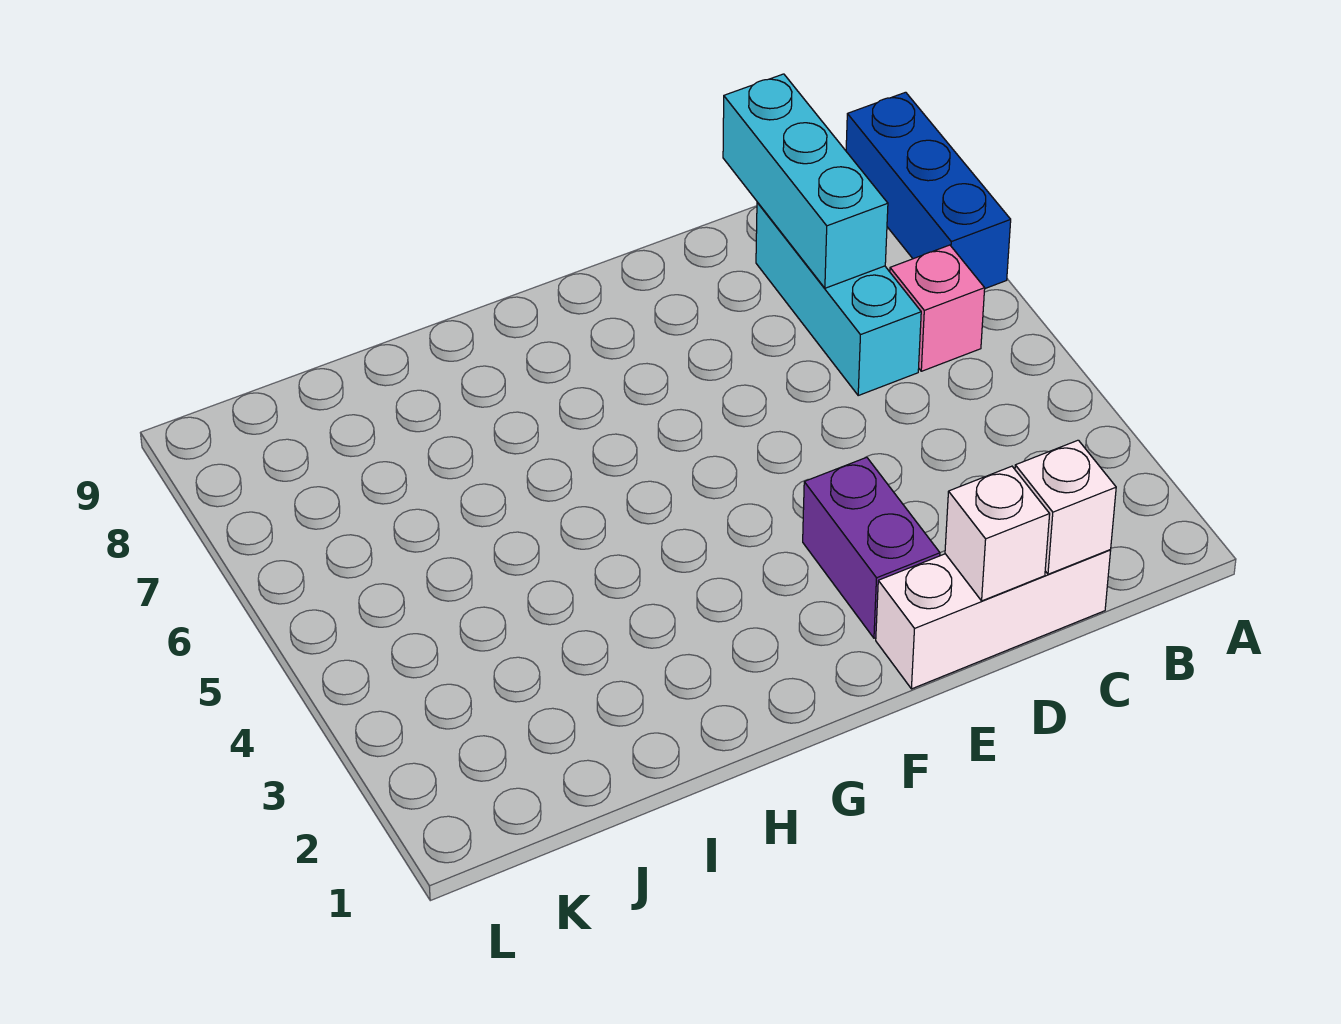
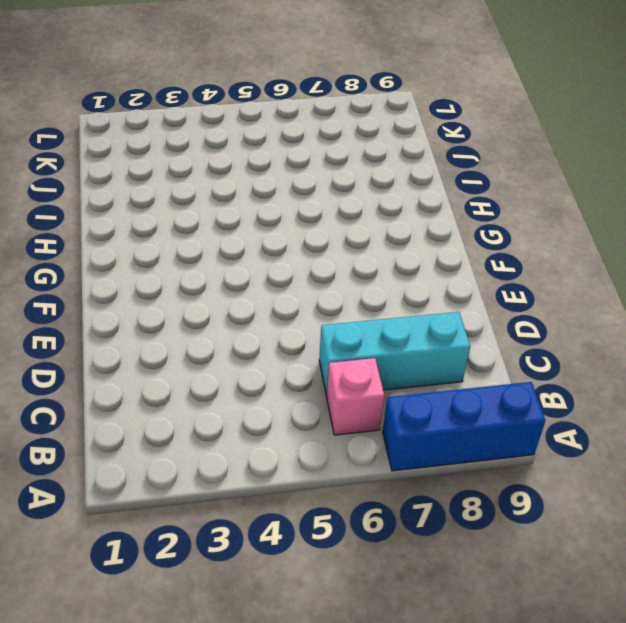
none -> white brick C1:E1 level 1
none -> purple brick E2:E3 level 1

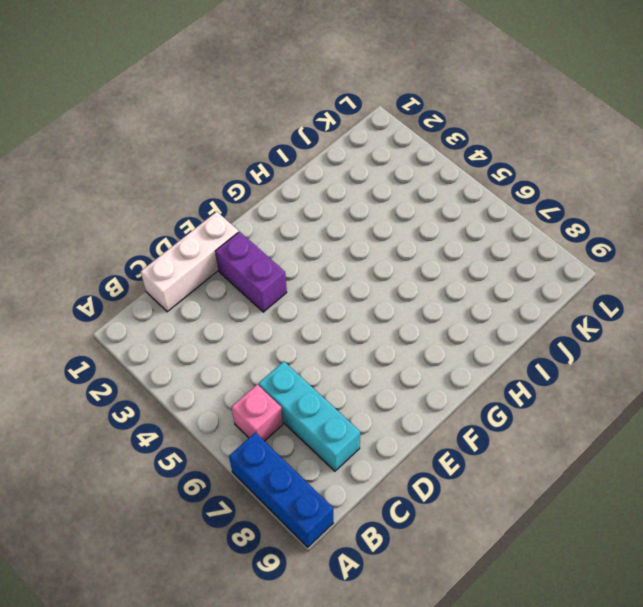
none -> white brick C1 level 2
none -> cyan brick C7:C9 level 2

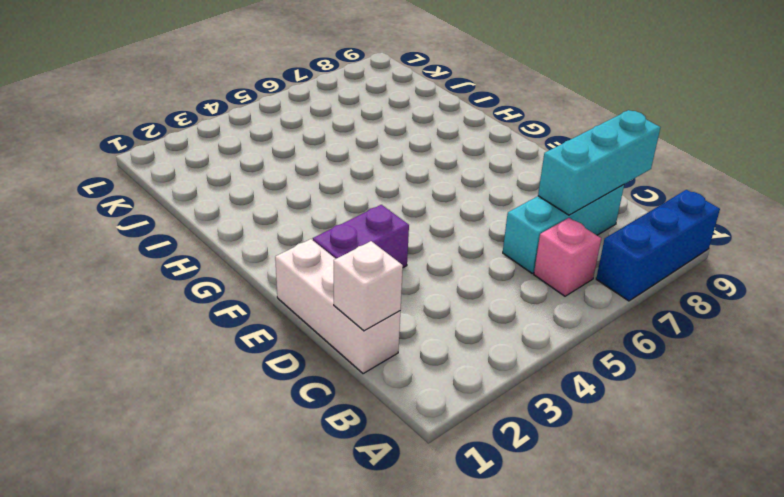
none -> white brick D1 level 2

